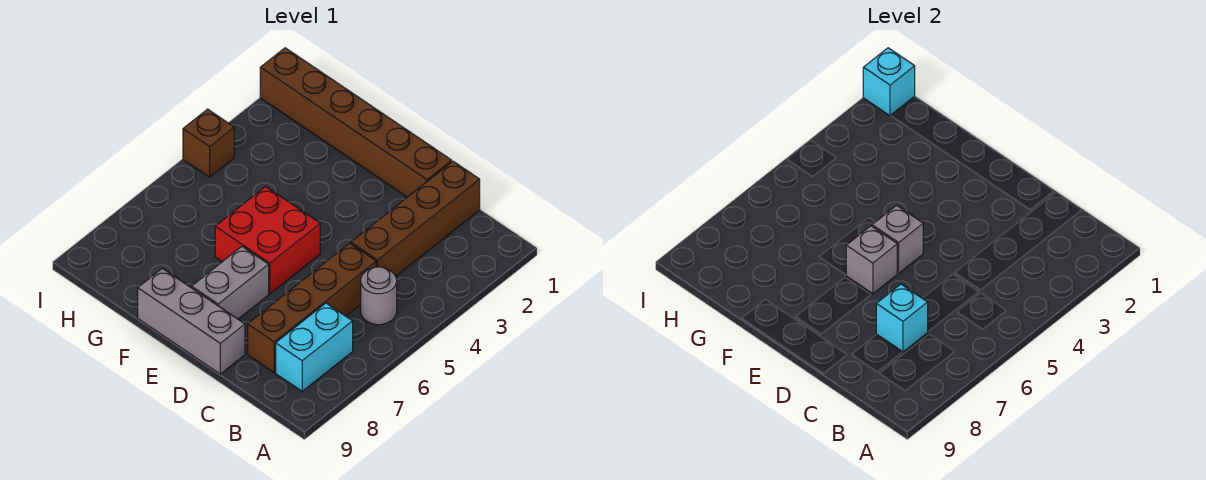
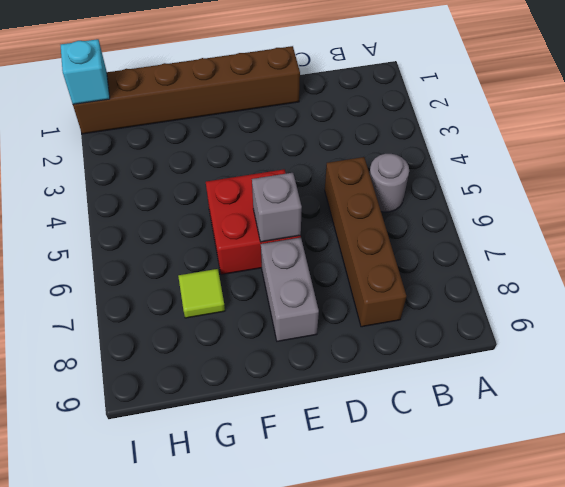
lime tile G7 level 1 -> none
none -> cyan brick B7:B8 level 1
none -> brown brick C1:C4 level 1
none -> grey brick D9:F9 level 1

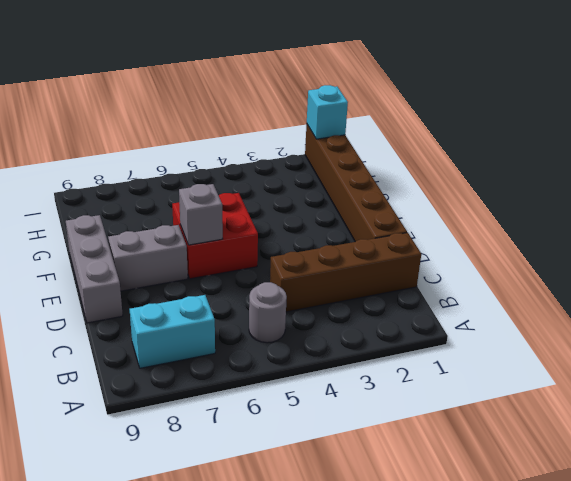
none -> brown brick C5:C8 level 1
none -> brown brick I4 level 1
none -> cyan brick C7 level 2

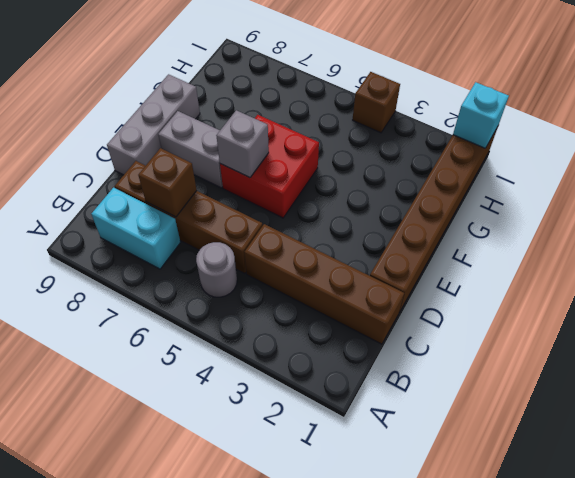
brown brick C7 level 2 -> cyan brick C7 level 2
none -> grey brick E5 level 2

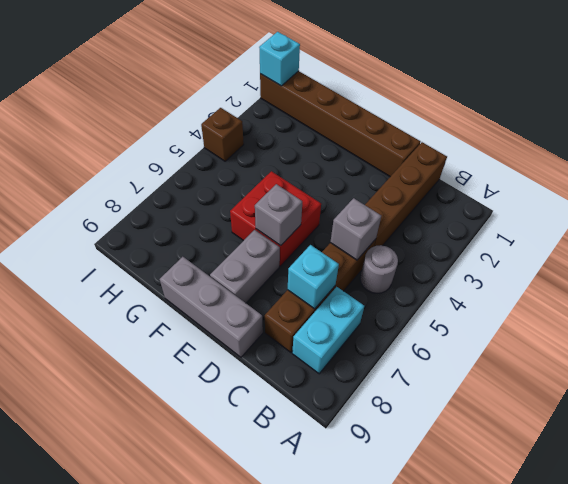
grey brick C5 level 2 -> grey brick E5 level 2

